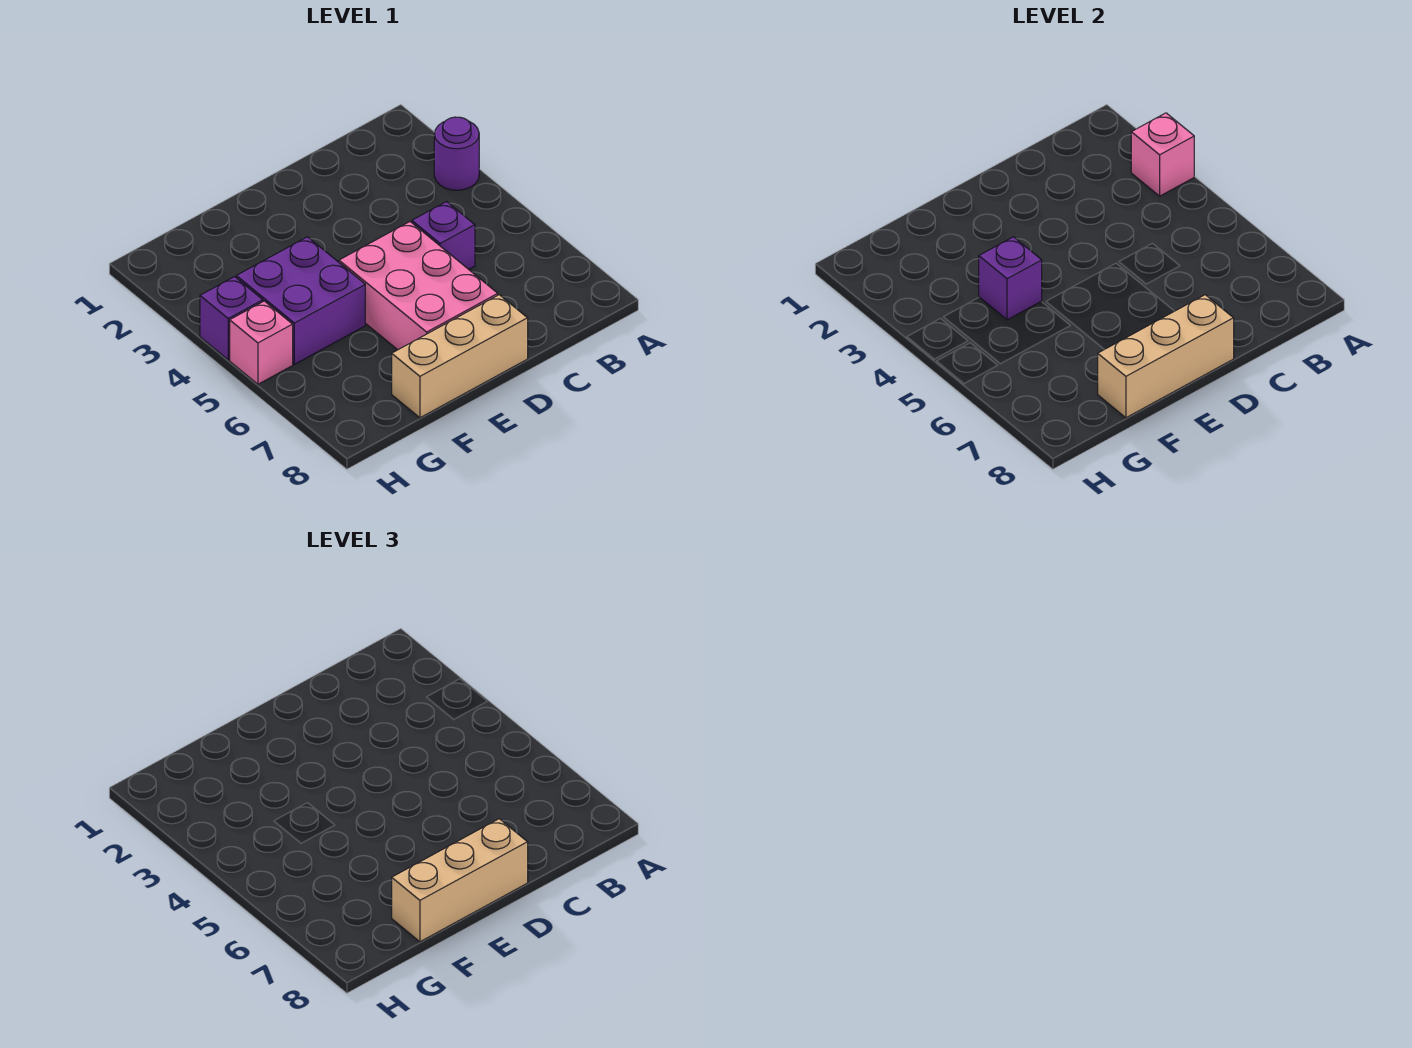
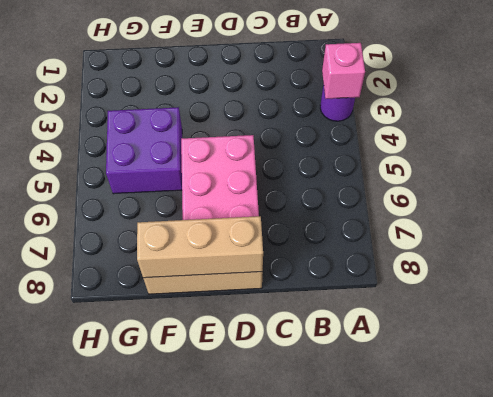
none -> purple brick C5 level 1
none -> purple brick H4 level 1

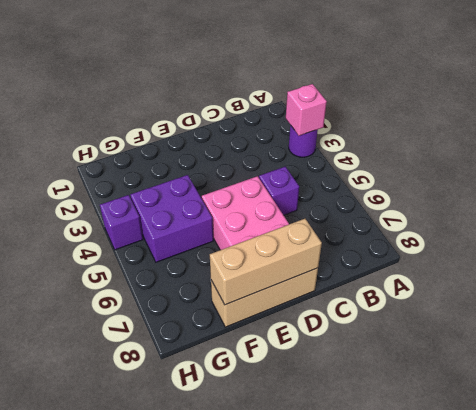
none -> pink brick H5 level 1
none -> purple brick F4 level 2

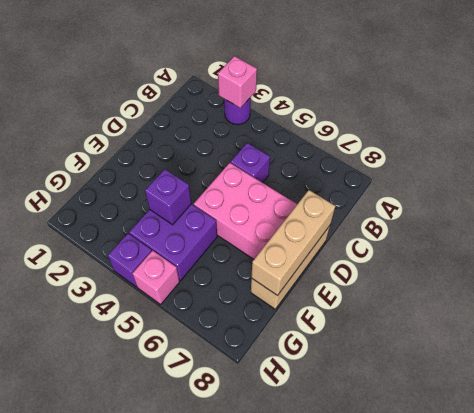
none -> tan brick D8:F8 level 3

